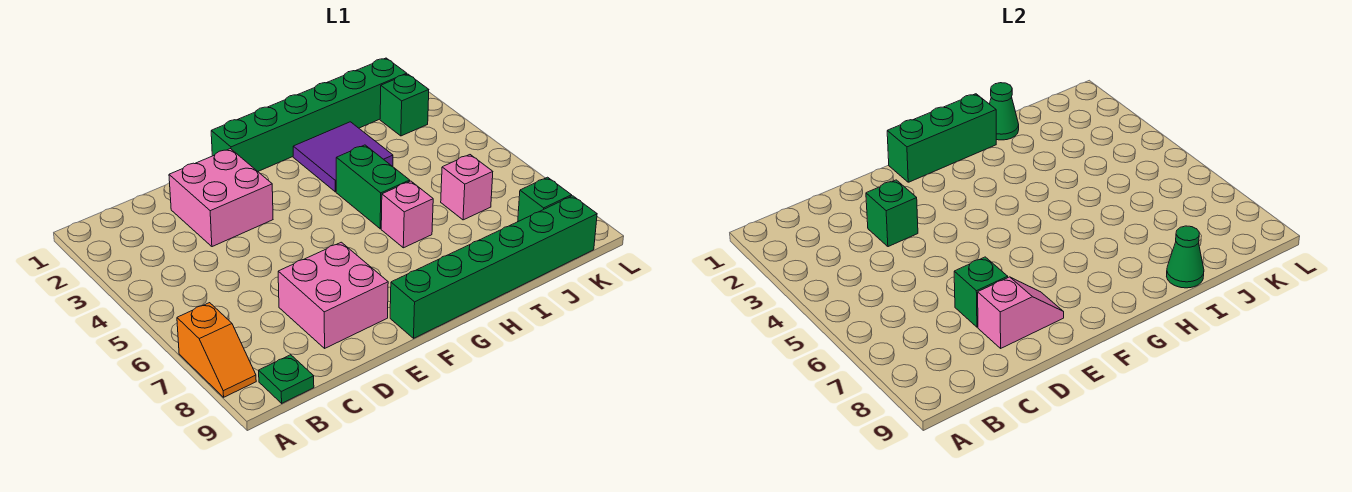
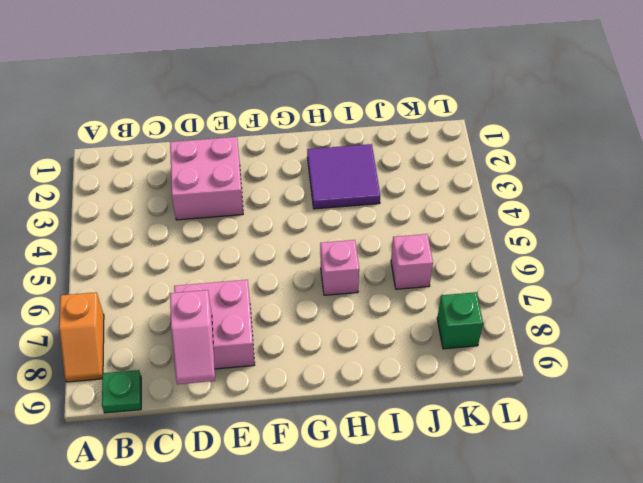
pink slope D8:D9 level 2 top 8 -> pink slope D8:E8 level 2 top D
none -> green brick F1:K1 level 1
none -> green brick F9:K9 level 1
none -> green brick H4:H5 level 1

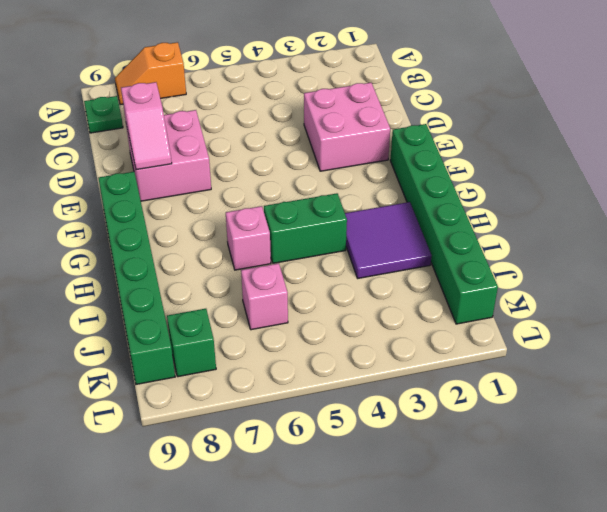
none -> green brick K2 level 1
none -> green brick D3 level 2
none -> green brick D7 level 2

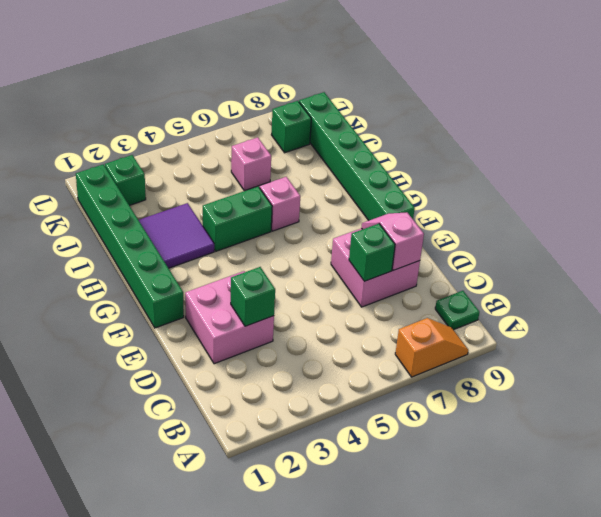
none -> green brick F1:H1 level 2
none -> green cone I1 level 2
none -> green cone I9 level 2

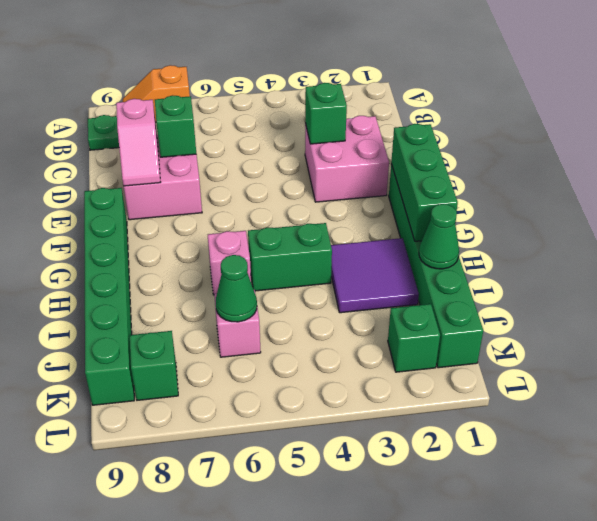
green cone J6 level 2 -> green cone I9 level 2

